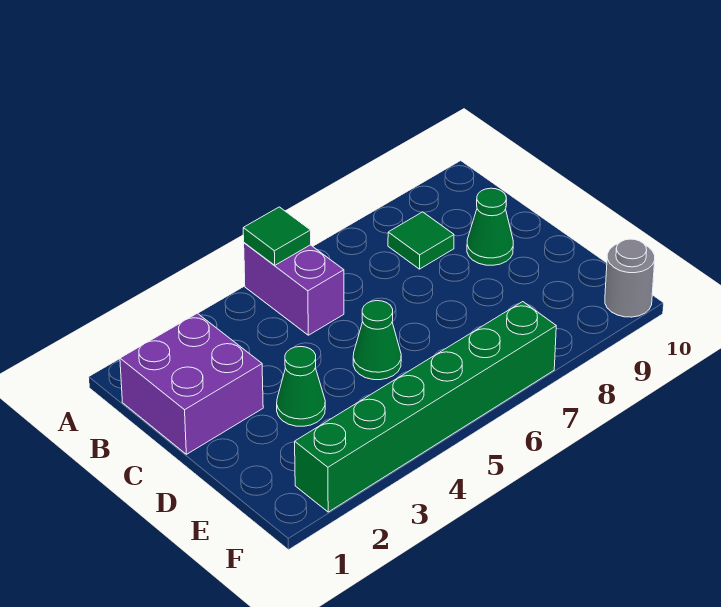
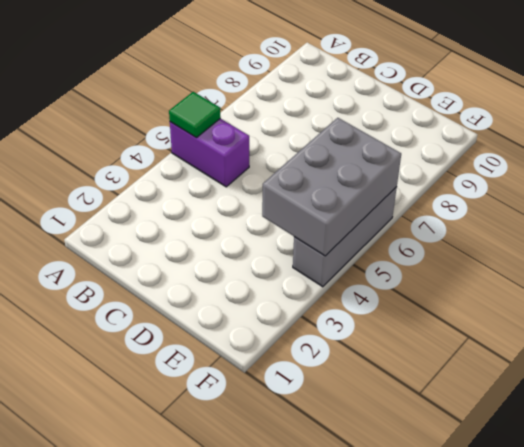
grey brick E4:F6 level 2 -> none
grey brick F4:F6 level 1 -> green brick F2:F7 level 1
none -> purple brick B1:C2 level 1
none -> green tile B8 level 1

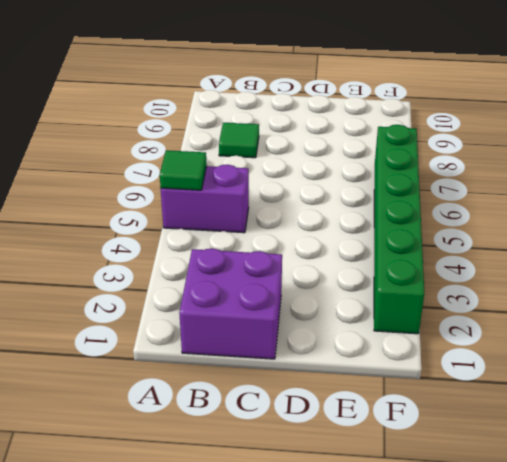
none -> green cone C9 level 1
none -> green cone D3 level 1

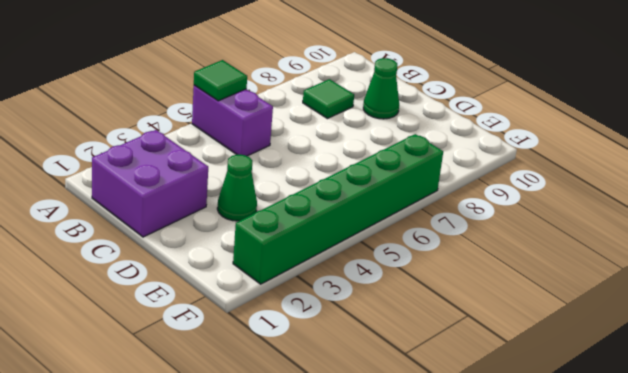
none -> green cone D5 level 1
none -> grey round brick F10 level 1

